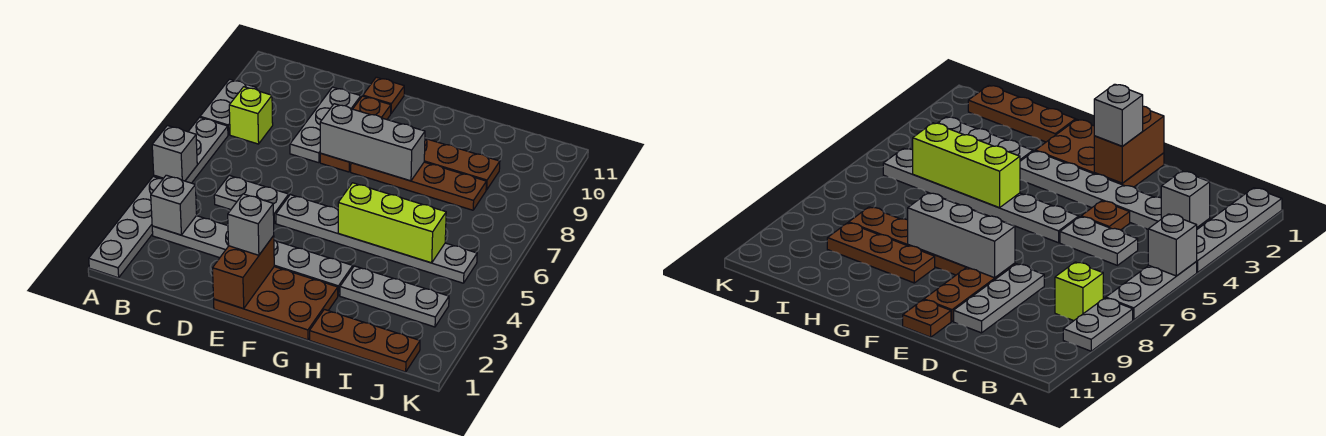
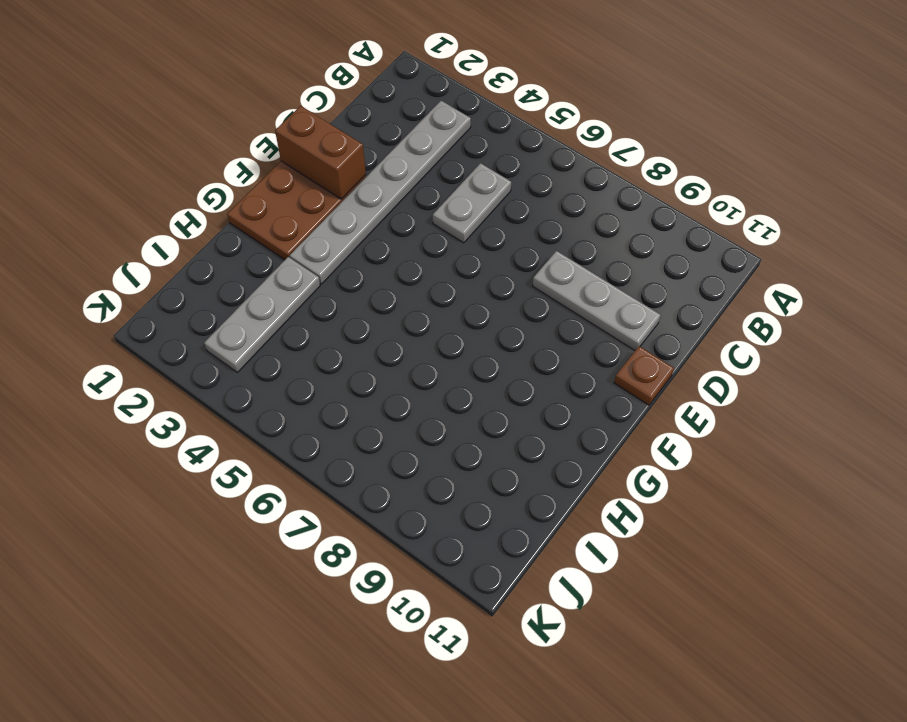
none -> grey plate A1:A4 level 1
none -> grey plate A5:A7 level 1
none -> grey plate A8:A9 level 1

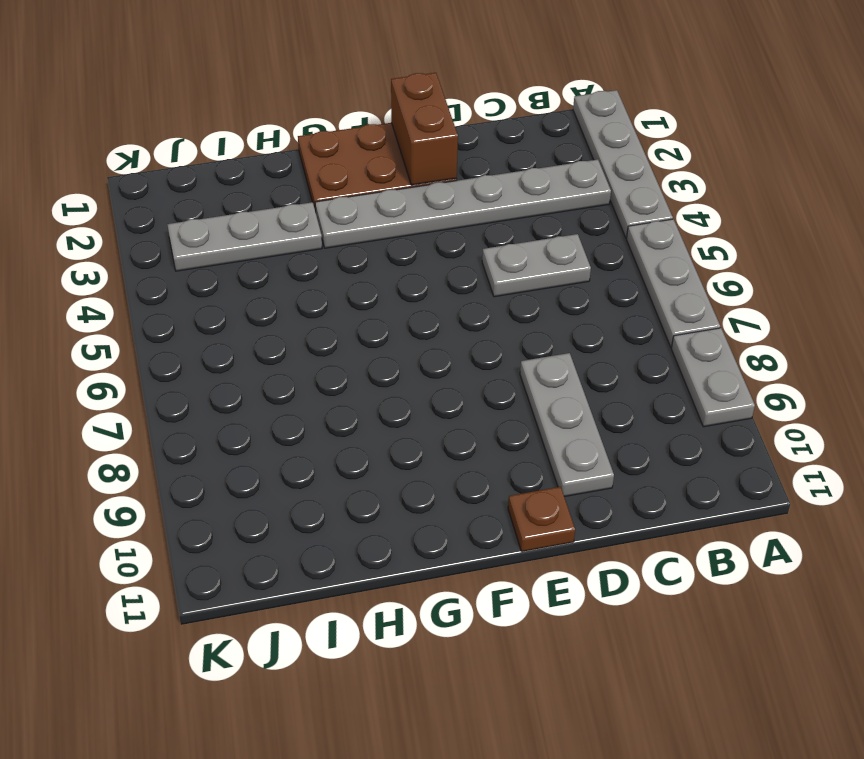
none -> lime brick B8 level 1
none -> brown plate D4 level 1
none -> grey plate E5:J5 level 1

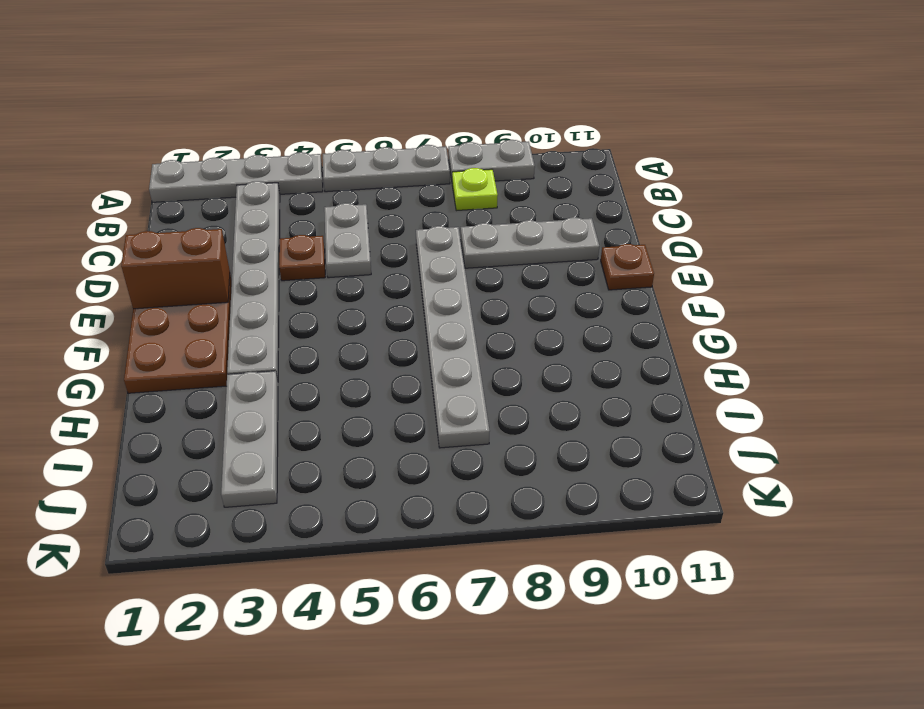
lime plate B8 level 1 -> lime brick B8 level 1
grey plate D7:I7 level 1 -> grey plate E5:J5 level 1
none -> brown plate E8:E10 level 1
none -> brown plate F8:I8 level 1
none -> brown plate G9:I9 level 1

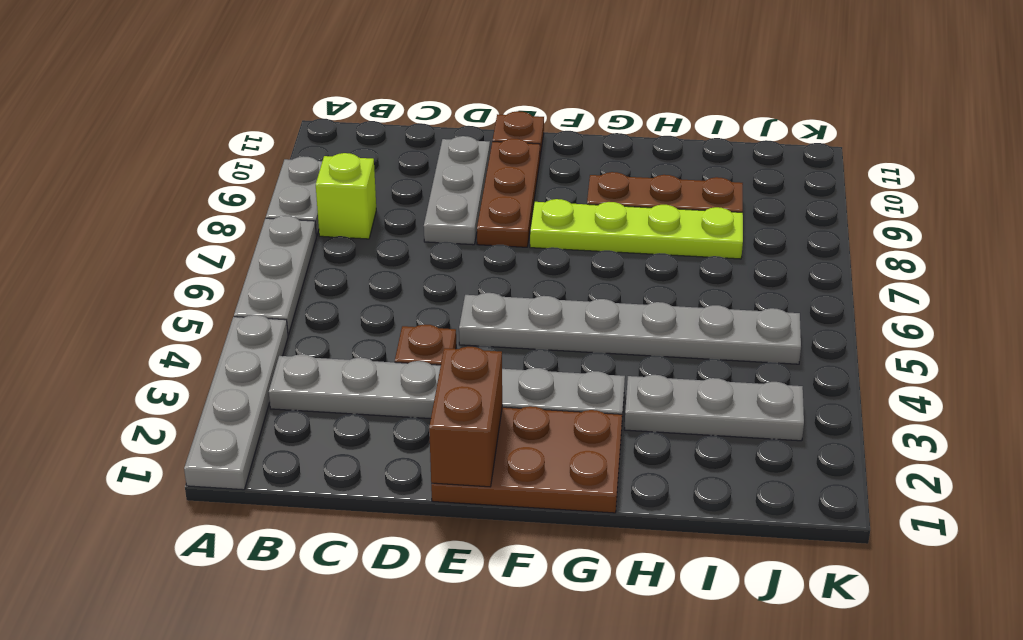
lime plate F8:I8 level 1 -> brown plate F8:I8 level 1
none -> grey plate C5:D5 level 1
none -> brown plate H1:J1 level 1
none -> grey brick A5 level 2

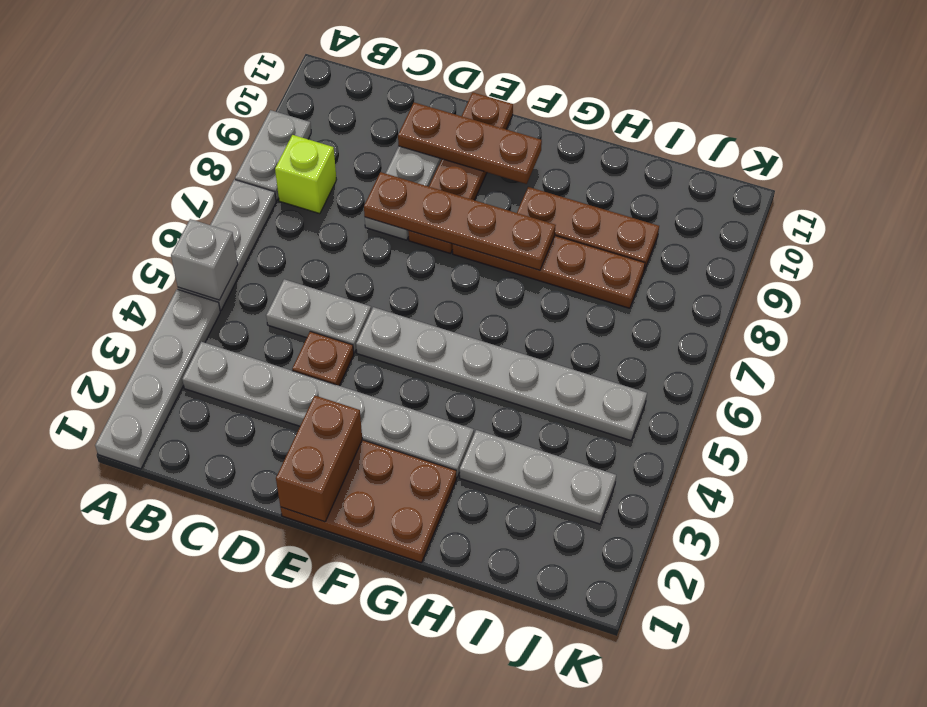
brown plate D8:G8 level 2 -> grey brick E8:G8 level 2
brown plate D10:F10 level 2 -> brown plate H1:J1 level 1
none -> grey brick B3 level 2
none -> lime brick G5:I5 level 2
none -> grey brick E2 level 3

